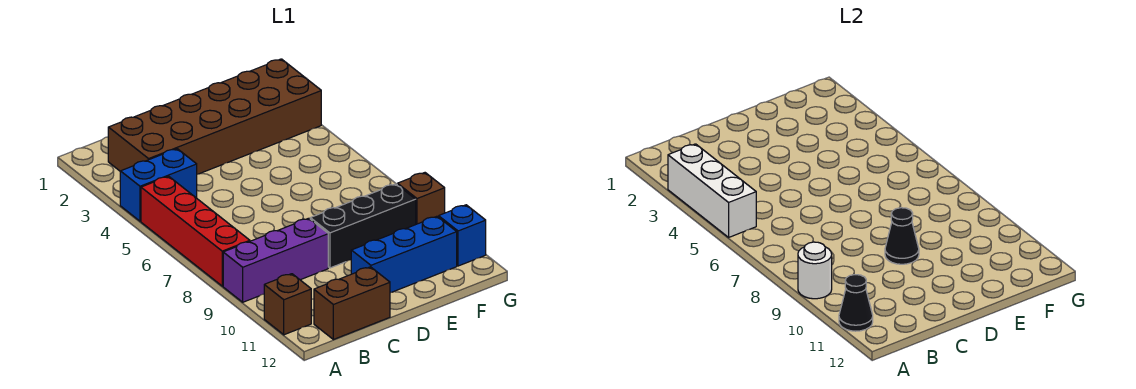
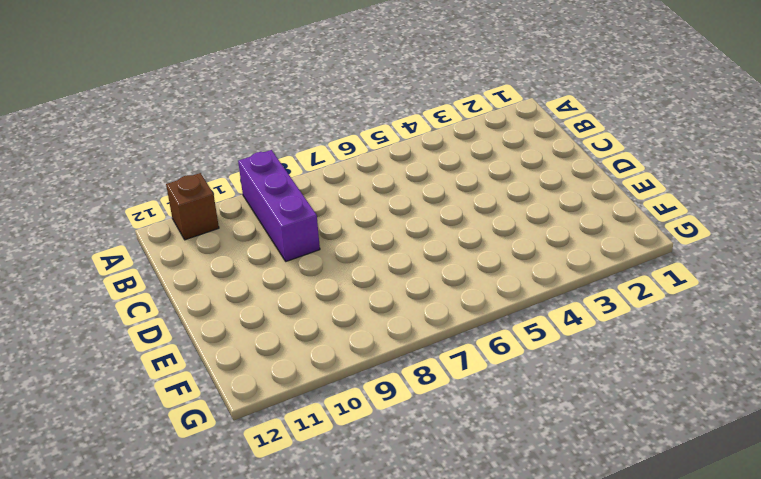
none -> blue brick A4:B4 level 1
none -> red brick A5:A8 level 1
none -> brown brick B2:G3 level 1

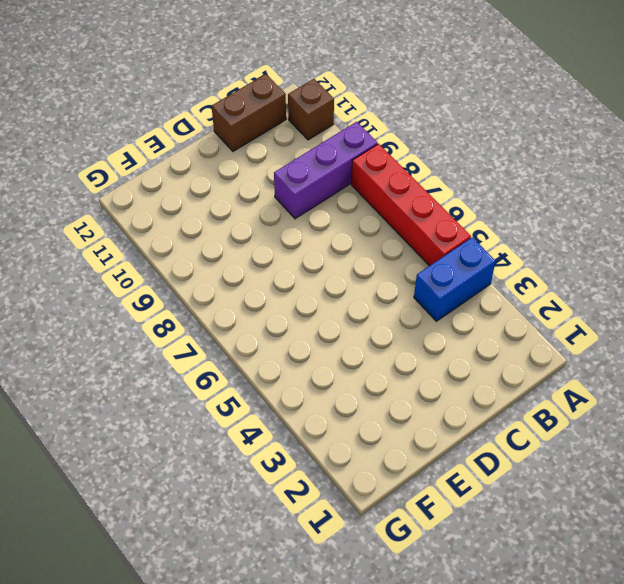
none -> brown brick B2:G3 level 1
none -> black brick D9:F9 level 1
none -> blue brick D11:F11 level 1

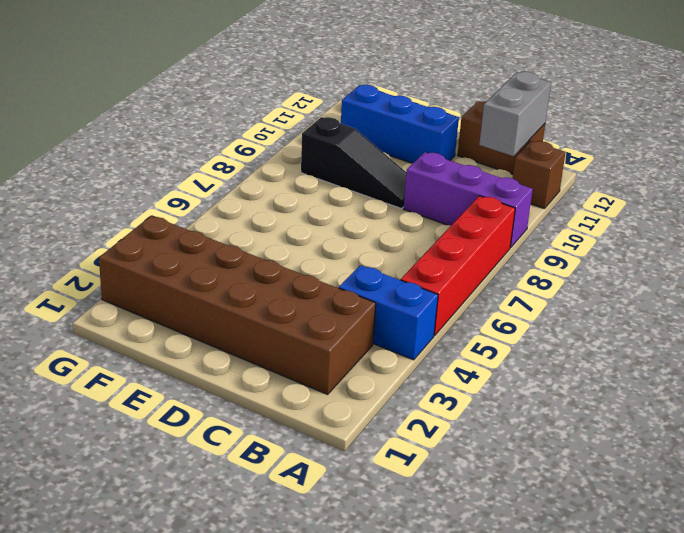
grey brick B11:B12 level 2 -> none
black slope D9:F9 level 1 top F -> black brick D9:F9 level 1
none -> brown brick G9 level 1
none -> blue brick G11 level 1
none -> white brick A3:A5 level 2

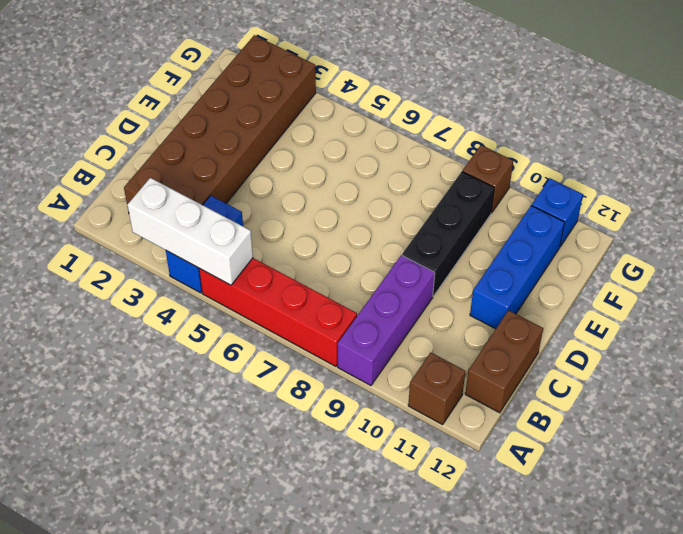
none -> white round brick A9 level 2
none -> black cone A11 level 2
none -> black cone D9 level 2

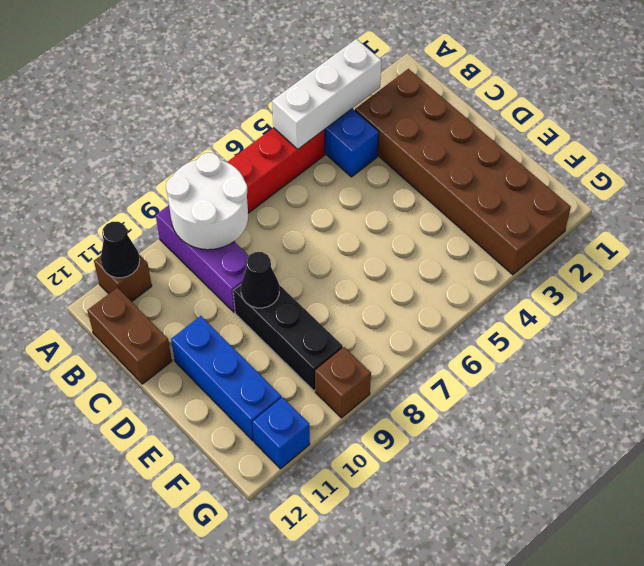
white round brick A8:B9 level 2 -> white round brick A9 level 2

